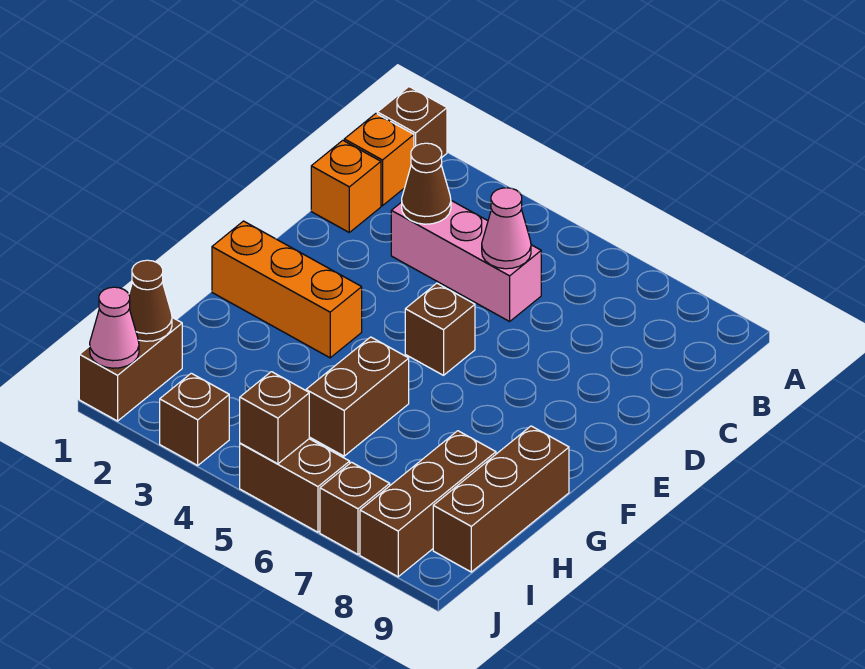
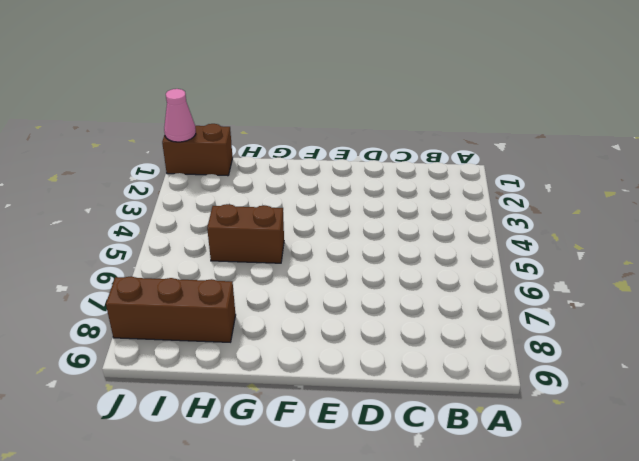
none -> brown brick A1 level 1
none -> orange brick B1 level 1
none -> orange brick C1 level 1

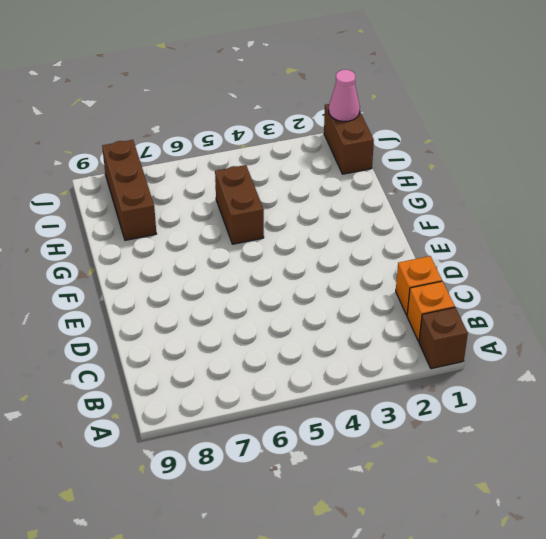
none -> pink brick C3:C5 level 1
none -> brown brick E5 level 1
none -> orange brick F1:F3 level 1

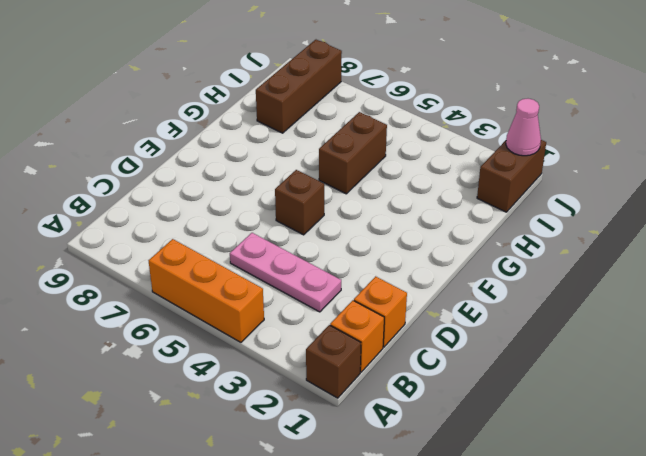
orange brick A4:A6 level 1 -> orange brick F1:F3 level 1
pink plate C3:C5 level 1 -> pink brick C3:C5 level 1
none -> brown brick G9:I9 level 1
none -> brown brick J3 level 1
none -> brown brick J5:J6 level 1

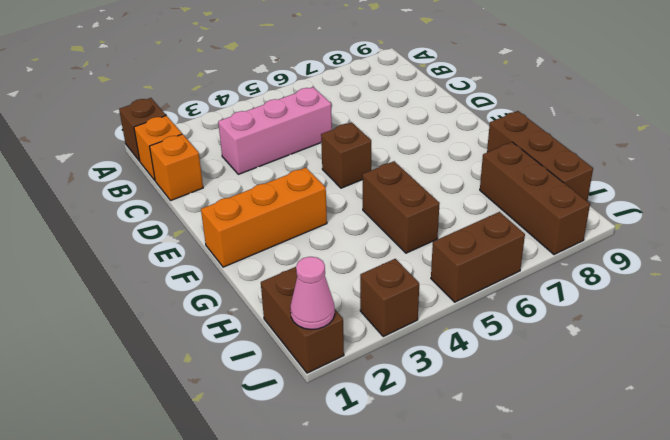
none -> brown brick J7 level 1
none -> brown cone C3 level 2
none -> pink cone C5 level 2

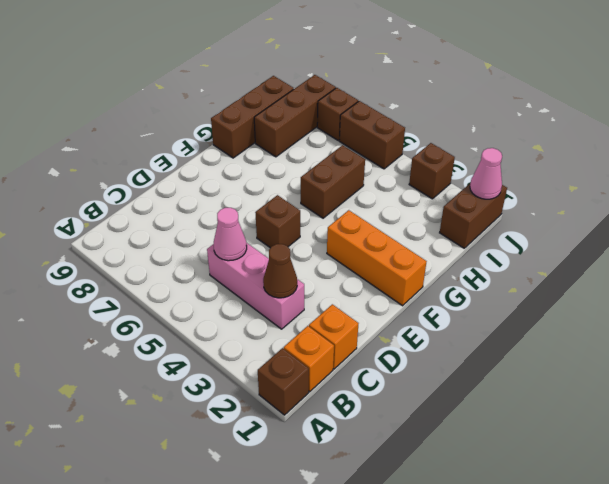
none -> brown cone I1 level 2
none -> brown brick J5 level 2

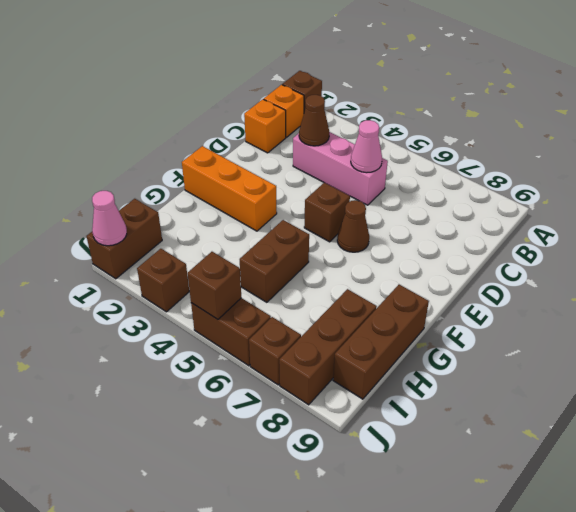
brown cone E6 level 1 -> brown cone I1 level 2

